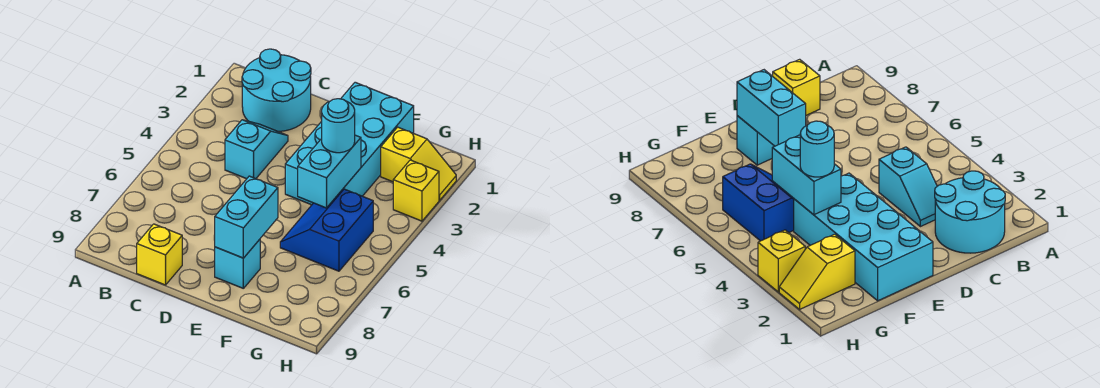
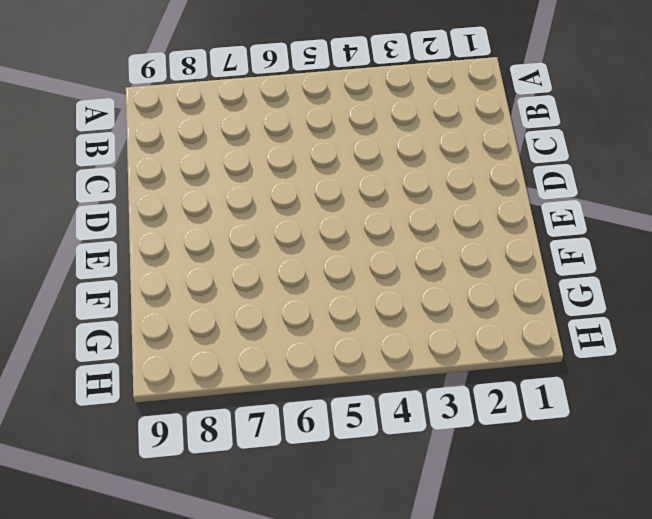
none -> cyan round brick B1:C2 level 1
none -> cyan slope C3:C4 level 1 top 4

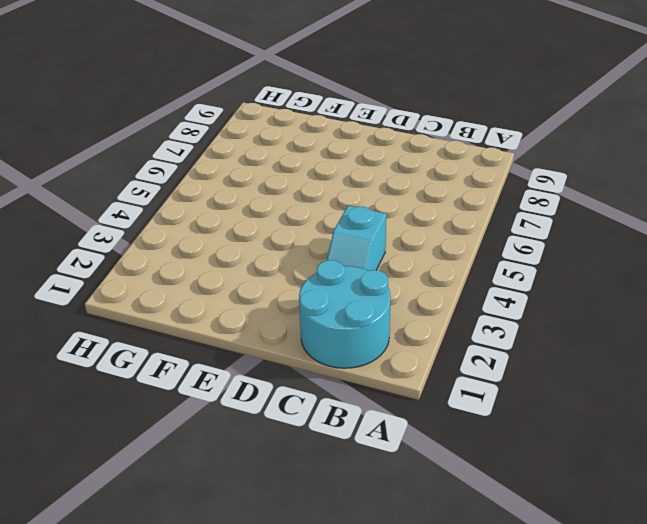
none -> yellow brick C9 level 1
none -> cyan brick E1:F4 level 1

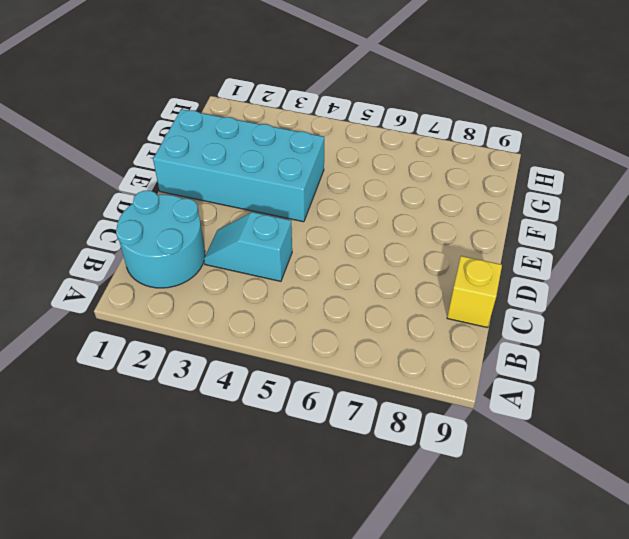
none -> cyan brick E8 level 1
none -> blue slope F5:G6 level 1 top G

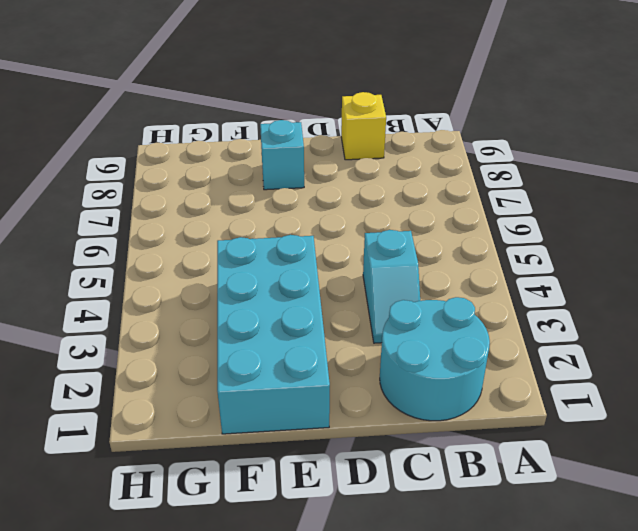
none -> blue slope F5:G6 level 1 top G
none -> yellow slope G2:H2 level 1 top G

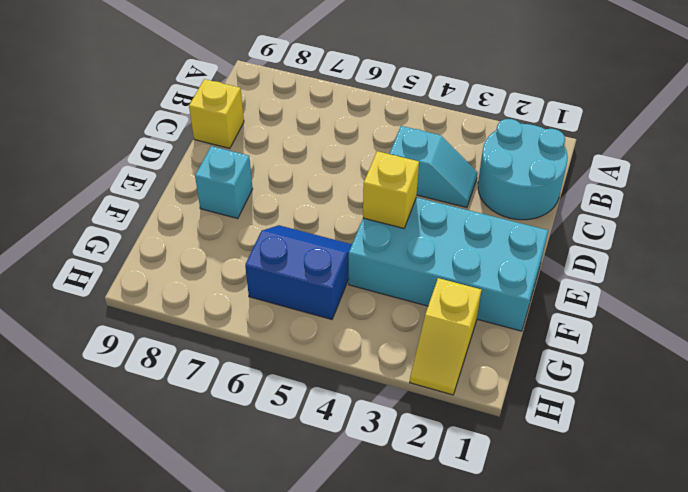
yellow brick E4 level 2 -> yellow brick H3 level 1
none -> cyan brick E7:E8 level 2
none -> cyan brick F4:F5 level 2

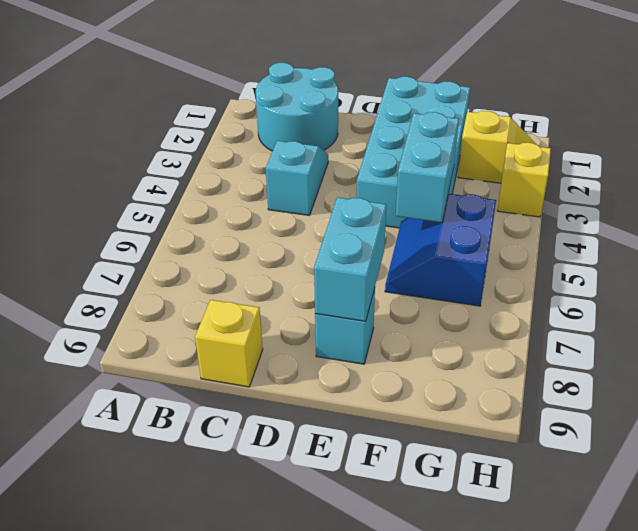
none -> cyan round brick F4 level 3

